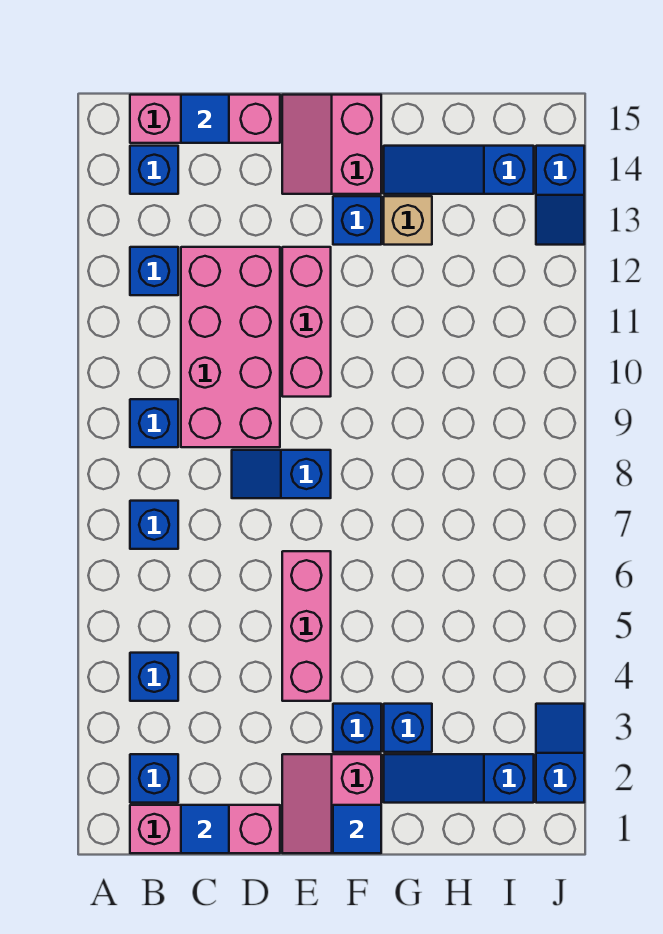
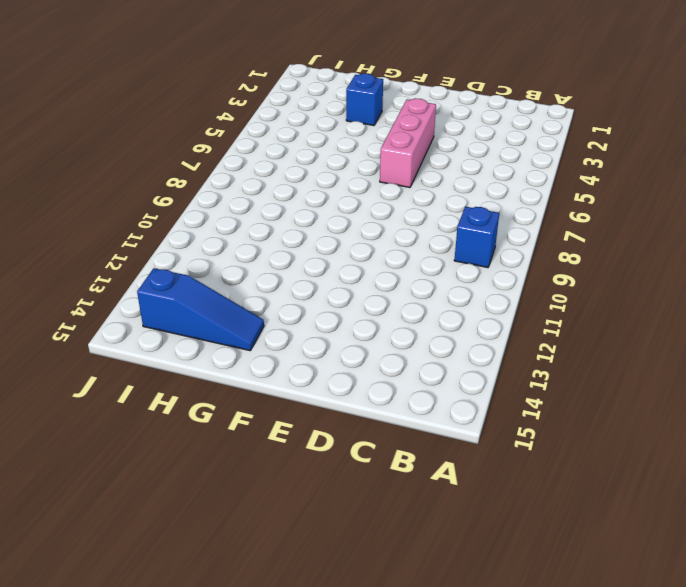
none -> pink brick B1:D1 level 1
none -> blue brick B2 level 1
none -> blue brick B4 level 1

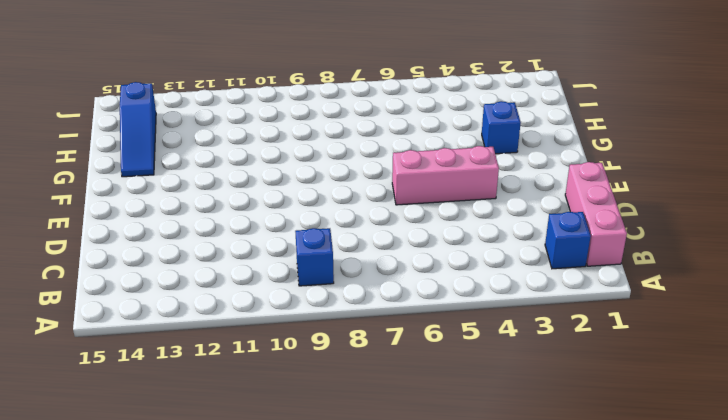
none -> blue brick B4 level 1
none -> blue brick B7 level 1
none -> blue brick B12 level 1

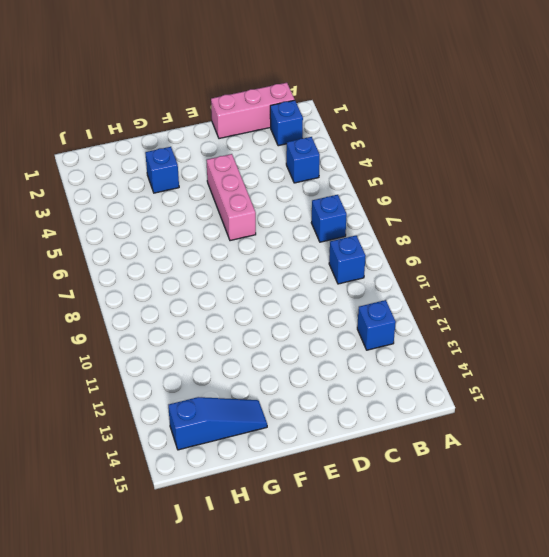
none -> blue brick B14 level 1
none -> pink brick B15:D15 level 1
none -> pink brick C9:D12 level 1

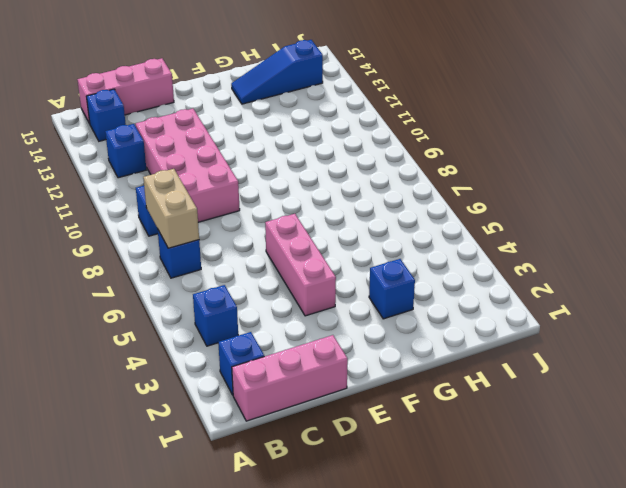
tan brick B7:B8 level 2 -> none
none -> blue slope D8:E8 level 1 top E
none -> pink slope E1:F2 level 1 top F
none -> pink brick E10:E12 level 1

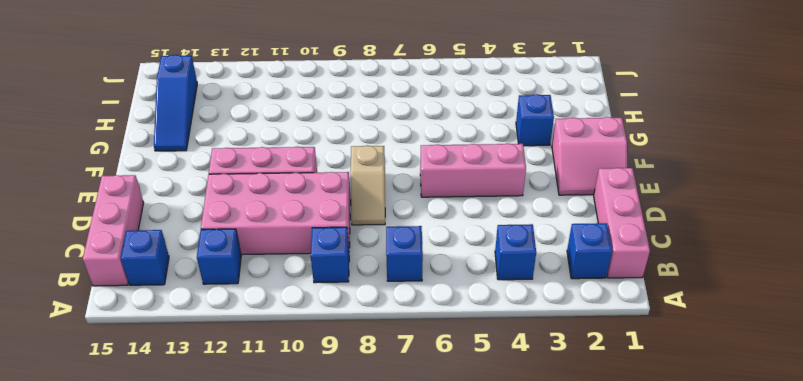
tan slope D8:E8 level 1 top E -> blue slope D8:E8 level 1 top E
none -> pink slope E14:F15 level 1 top F
none -> blue brick F3 level 1
none -> blue brick F13 level 1

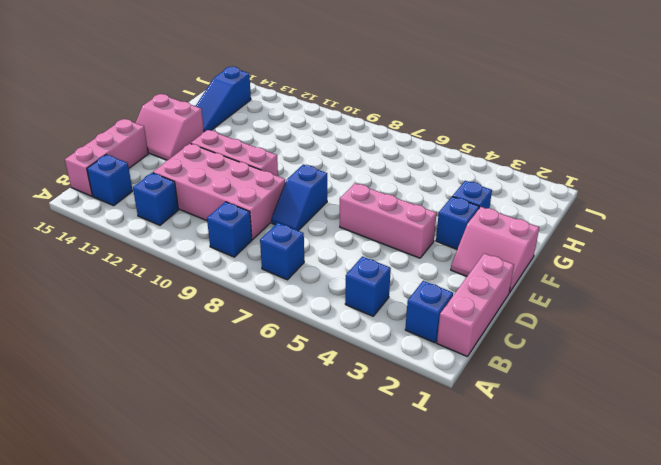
none -> blue brick F13 level 1
none -> blue slope G2:I2 level 1 top I
none -> tan brick G13 level 1

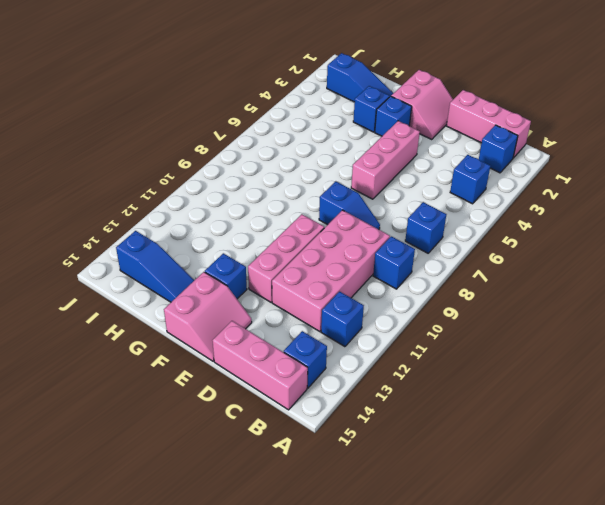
none -> tan brick G13 level 1
none -> blue slope J2:J3 level 1 top 2
none -> blue slope J13:J14 level 1 top 14

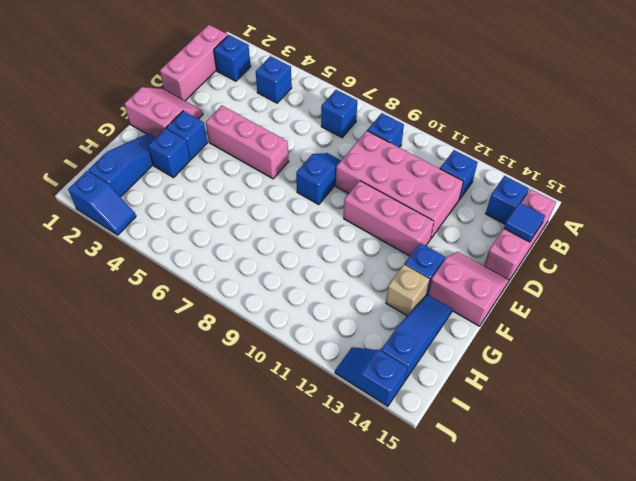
none -> blue tile C1 level 2
none -> blue tile F1 level 2

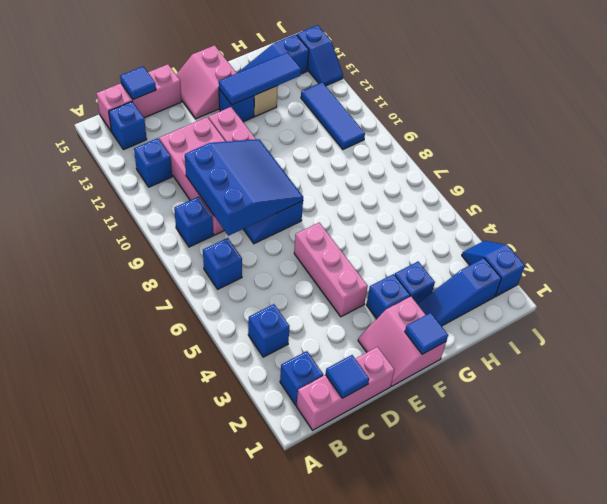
blue slope C8:E10 level 2 top C -> none
blue tile F13:H13 level 2 -> none
blue tile I10:I12 level 1 -> none

